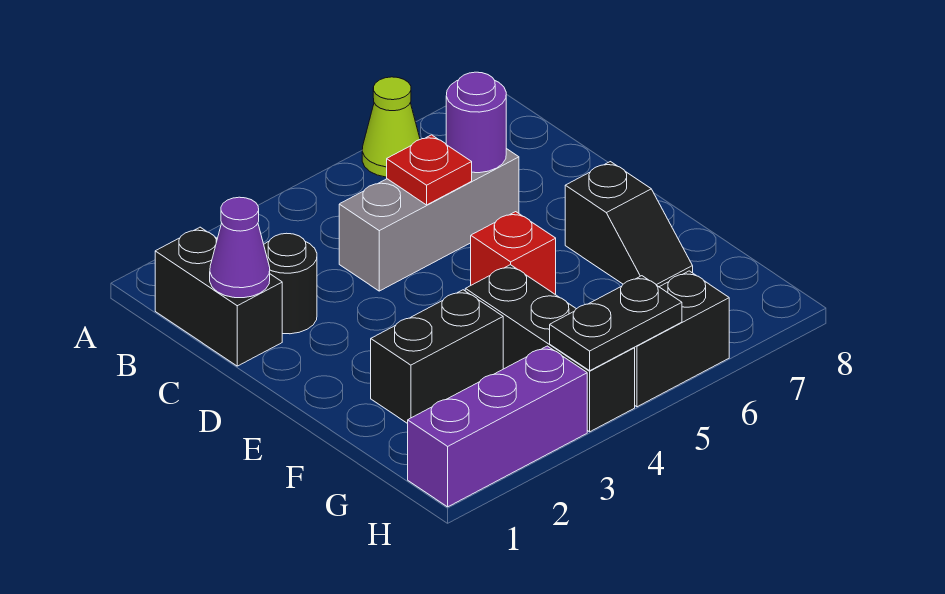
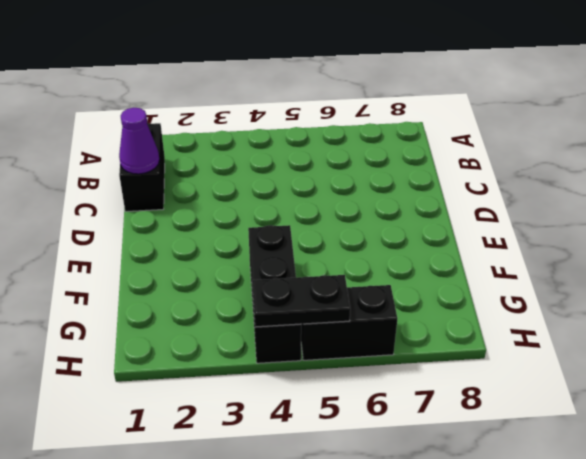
none -> lime cone A6 level 1
none -> black round brick C2 level 1
none -> grey brick C4:C6 level 1

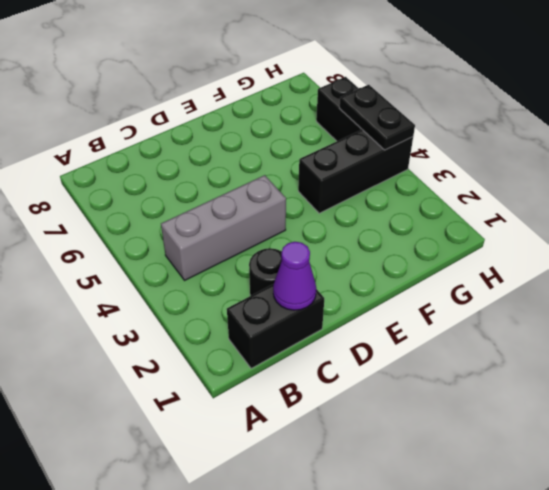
grey brick B4:D4 level 1 -> grey brick C4:C6 level 1
none -> lime cone A6 level 1
none -> red brick E5 level 1
none -> black slope E7:F7 level 1 top E

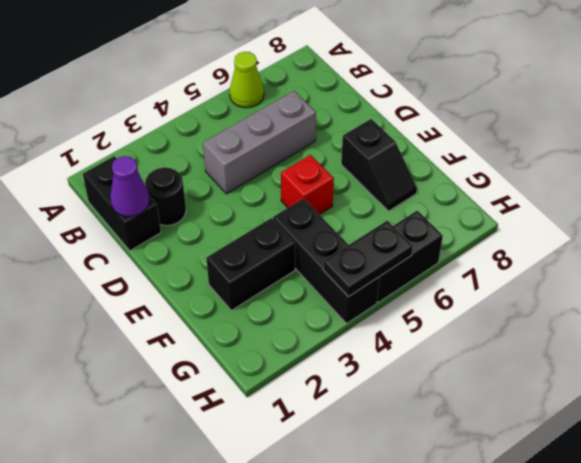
none -> purple brick H1:H3 level 1
none -> red plate C5 level 2
none -> purple round brick C6 level 2

